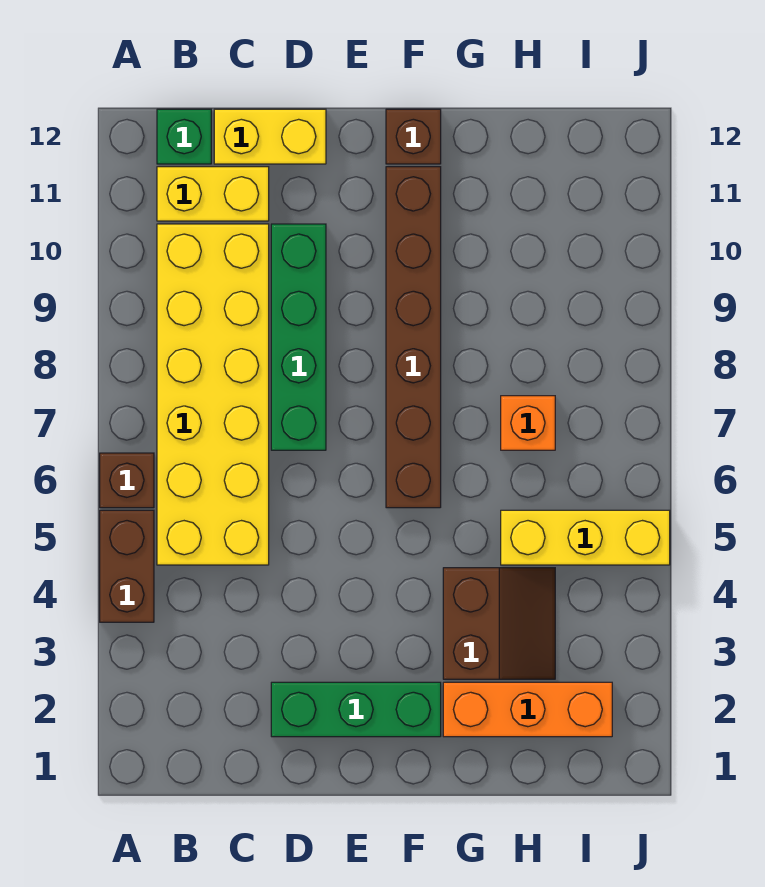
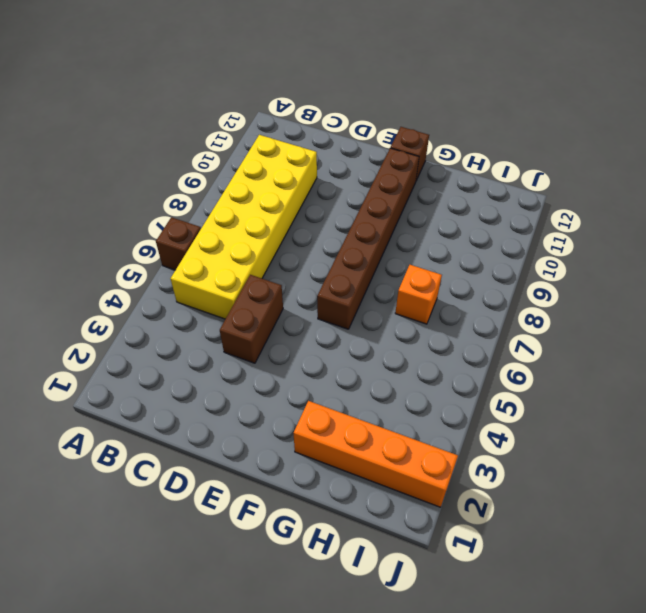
brown brick D4:D5 level 1 -> brown brick A4:A5 level 1
orange brick G2:J2 level 1 -> orange brick G2:I2 level 1
none -> yellow brick B11:C11 level 1
none -> green brick B12 level 1
none -> yellow brick C12:D12 level 1

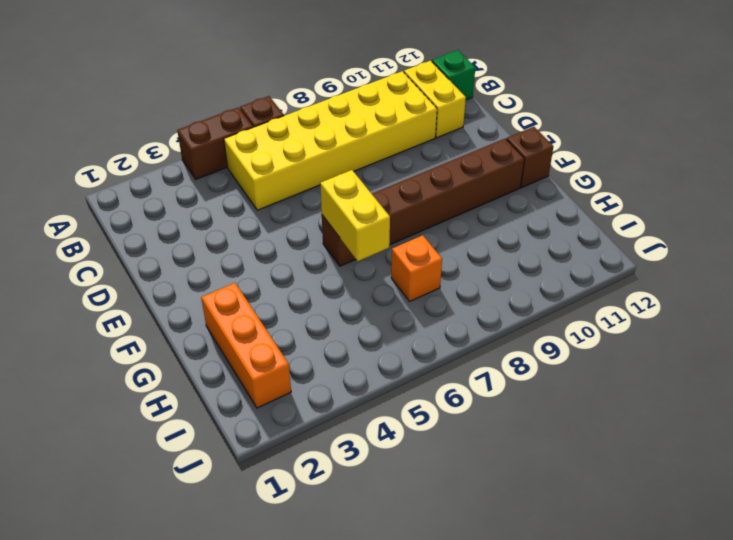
yellow brick F6:G6 level 2 -> yellow brick C12:D12 level 1
none -> green brick D2:F2 level 1
none -> green brick D7:D10 level 1
none -> brown slope G3:H4 level 1 top G

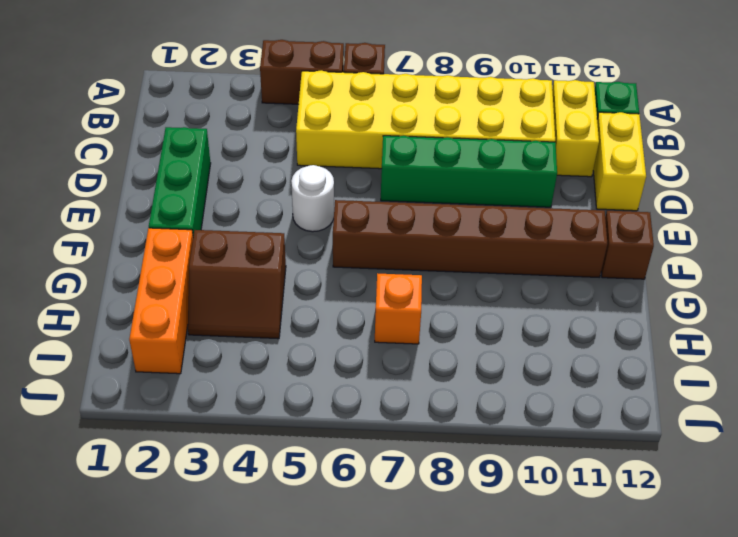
white round brick E5 level 1 -> none
none -> yellow brick H5:J5 level 1

